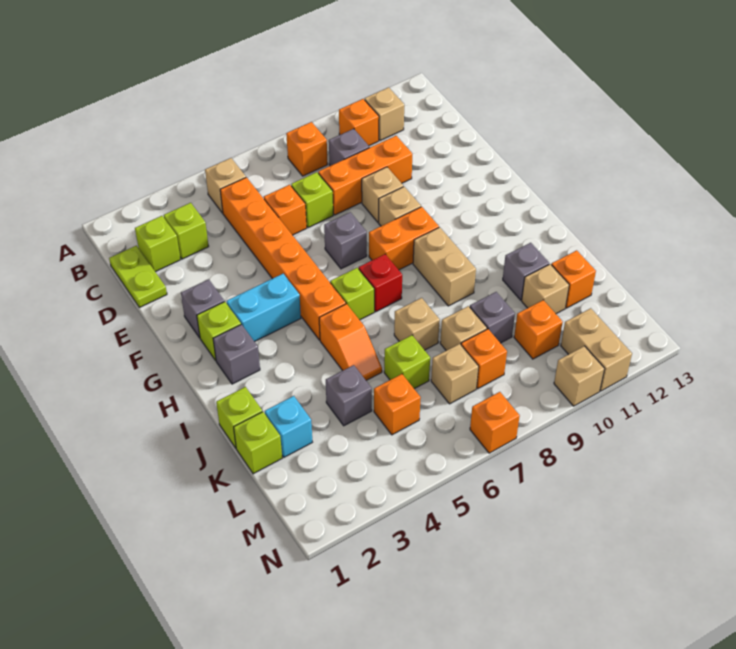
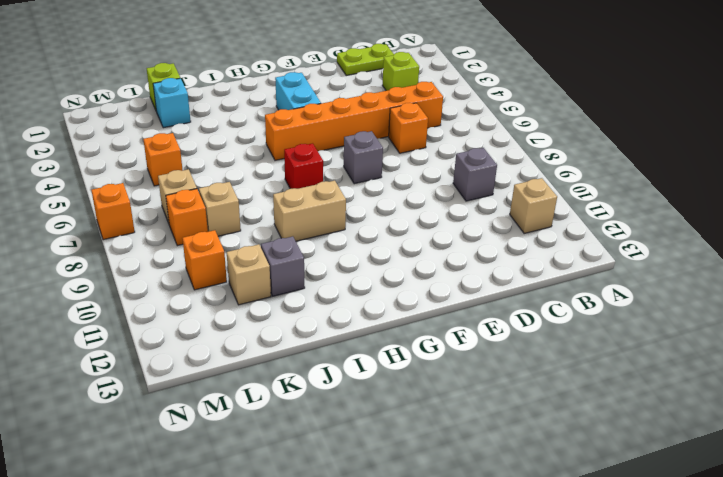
none -> tan brick B5 level 1
none -> orange brick B8 level 1
none -> orange brick B10 level 1
none -> lime brick C2 level 1

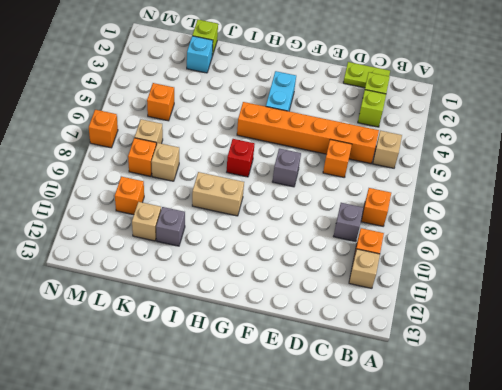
none -> lime brick D7 level 1
none -> orange brick D8:D10 level 1
none -> tan brick E9 level 1
none -> grey brick F2 level 1

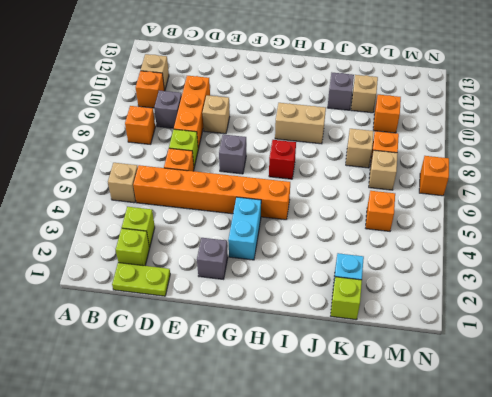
none -> tan brick F9 level 1
none -> lime brick G2 level 1
none -> orange brick G8:G9 level 1
none -> grey brick H2 level 1

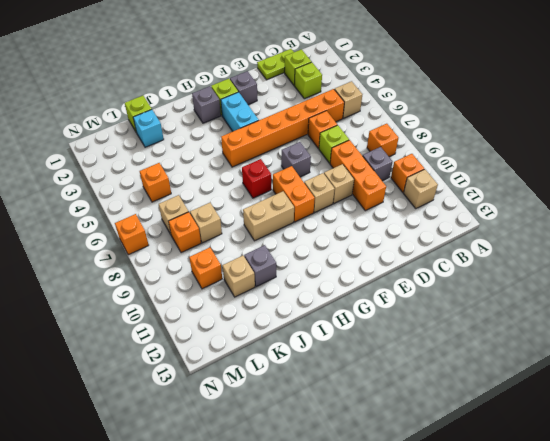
none -> lime brick H6 level 1
none -> orange slope I5:J5 level 1 top I
none -> lime brick J1 level 1
none -> tan brick J7 level 1

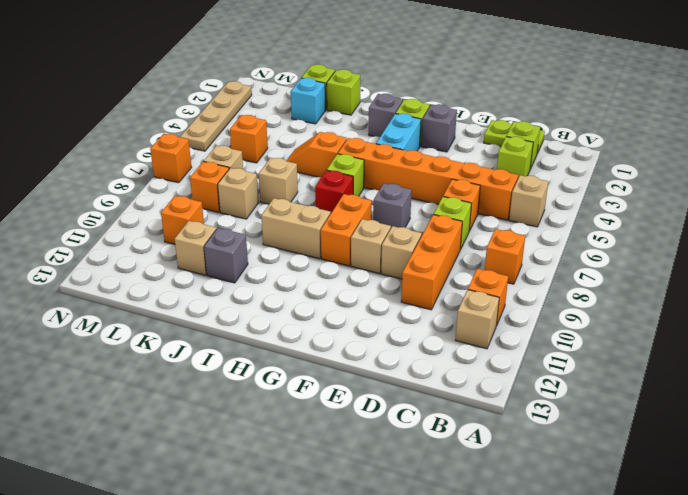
tan plate N2:N5 level 1 -> none
none -> grey brick C9 level 1
none -> grey brick K4 level 1
none -> lime brick K6 level 1
none -> grey brick K9 level 1

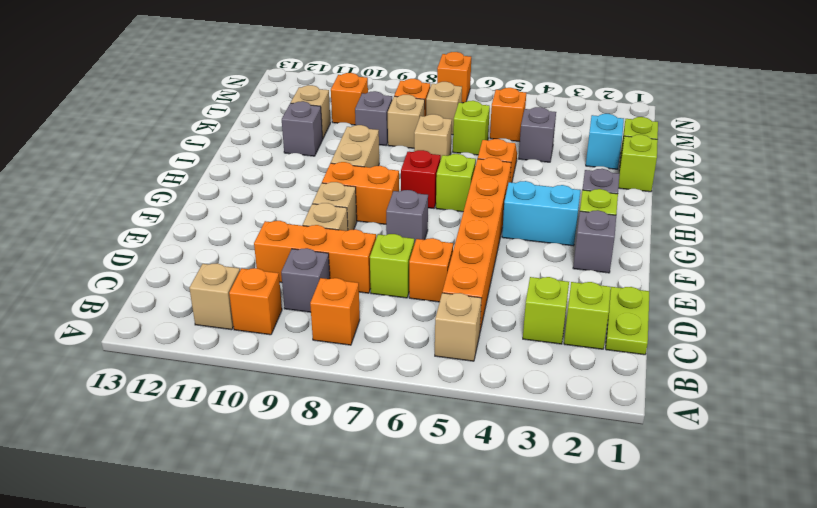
none -> orange brick K12 level 1
none -> tan brick M11:N11 level 1
none -> tan brick N10 level 1

